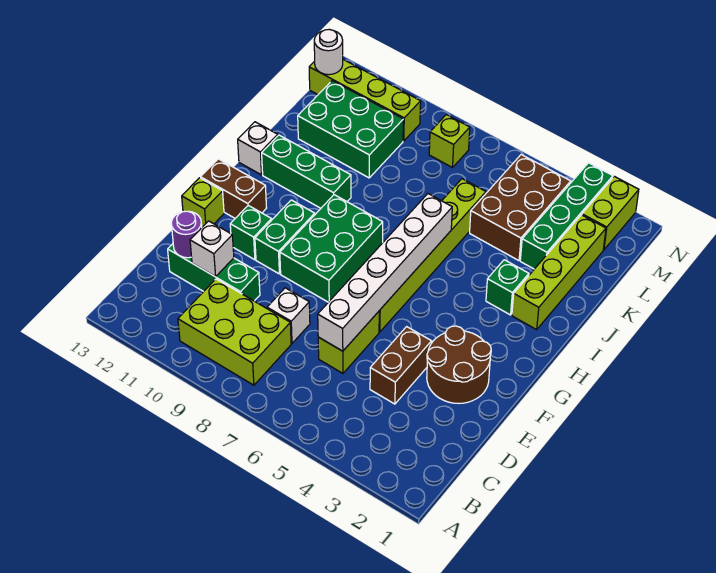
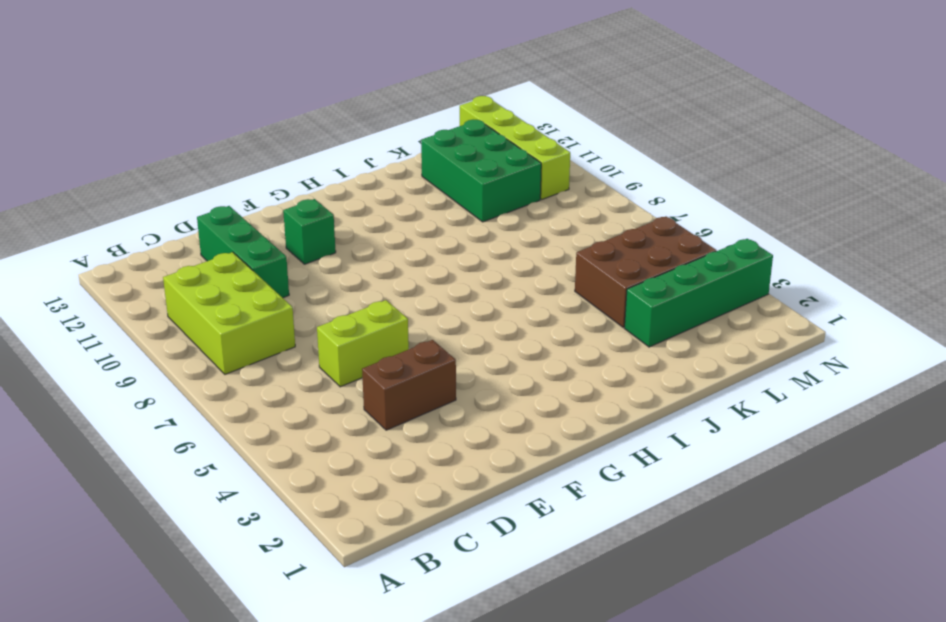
none -> white brick D8 level 1
none -> brown round brick E2:F3 level 1
none -> lime brick F6:K6 level 1

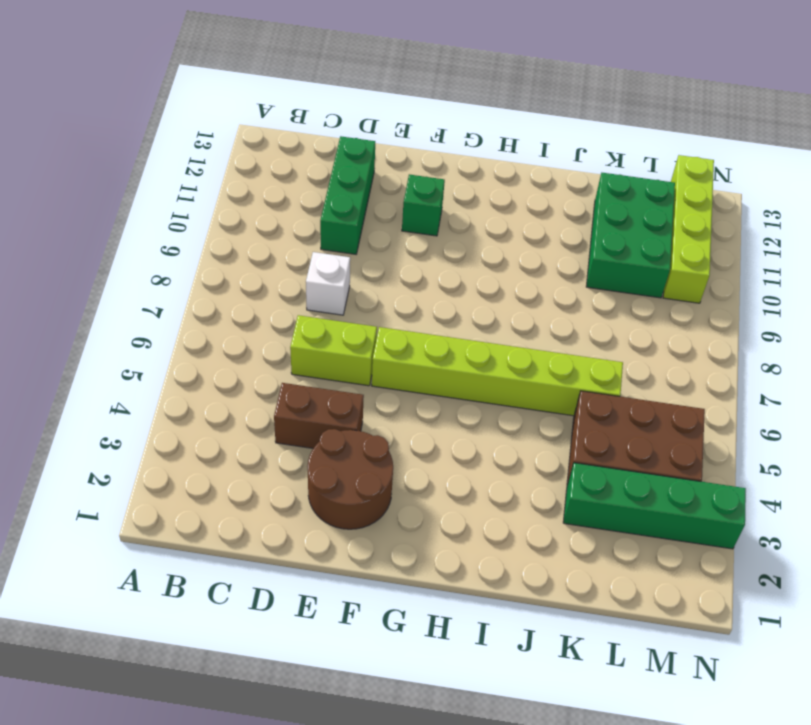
none -> lime brick B8:C10 level 1
none -> green brick F8:H9 level 1
none -> green brick F10:G10 level 1

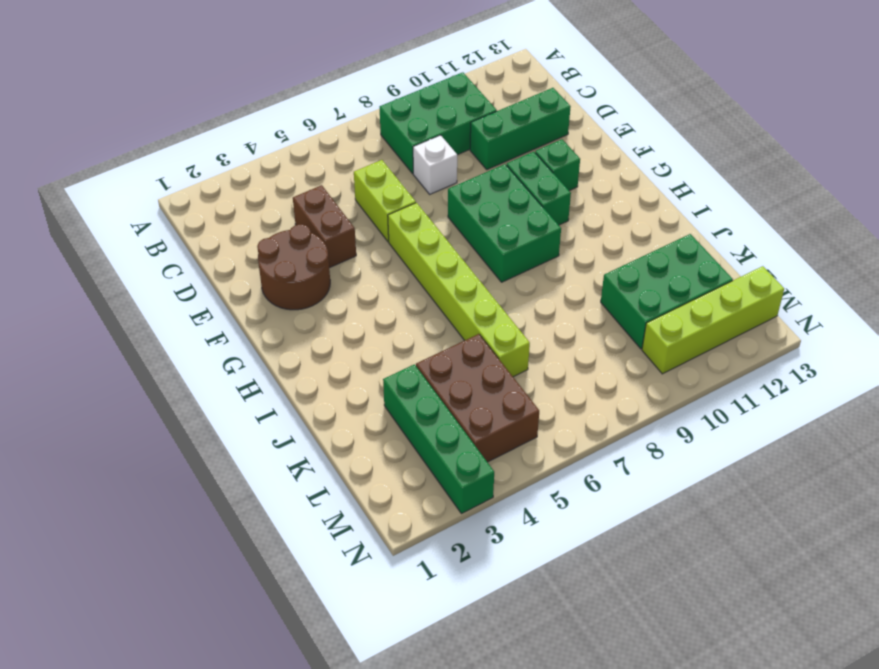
green brick B8:C10 level 1 -> lime brick B8:C10 level 1
none -> lime brick F13 level 1
none -> brown brick G12:G13 level 1
none -> lime brick I2:L2 level 1

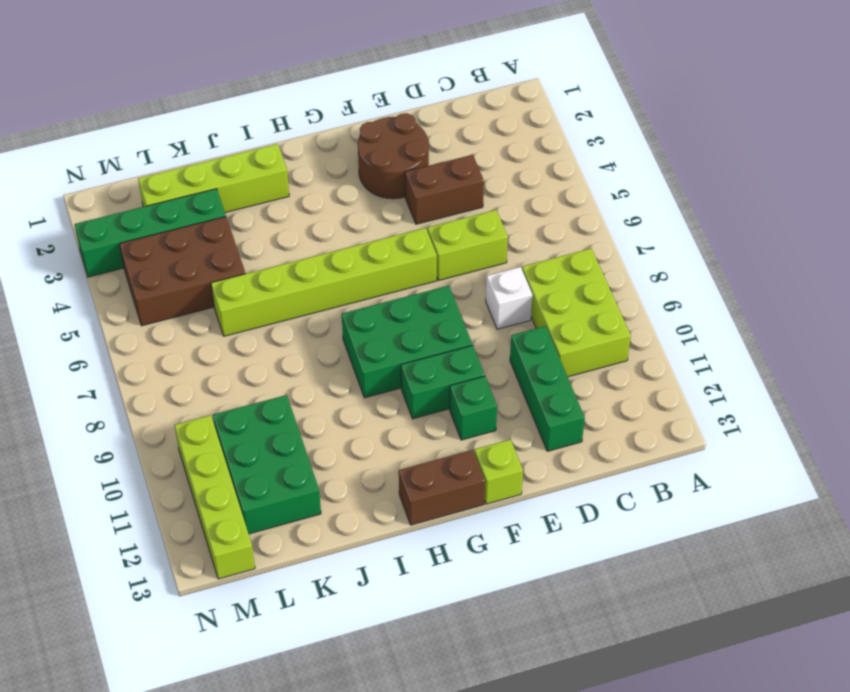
brown brick G13:H13 level 1 -> brown brick G12:G13 level 1
none -> green brick I3 level 1
none -> green brick I10:I12 level 1
none -> white brick I13 level 1

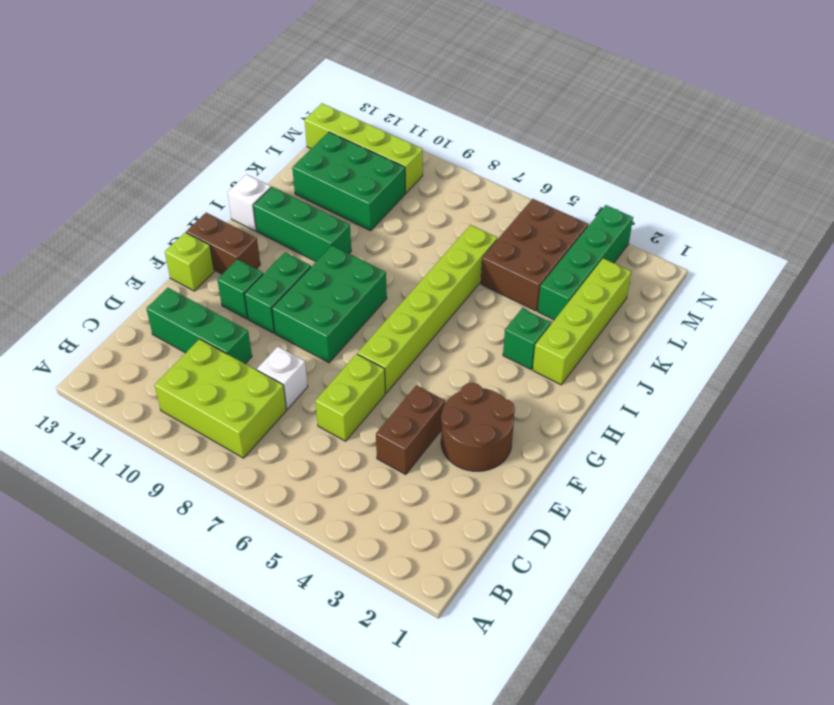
none -> lime brick M2:N2 level 1
none -> lime brick M8 level 1
none -> white brick D6:I6 level 2

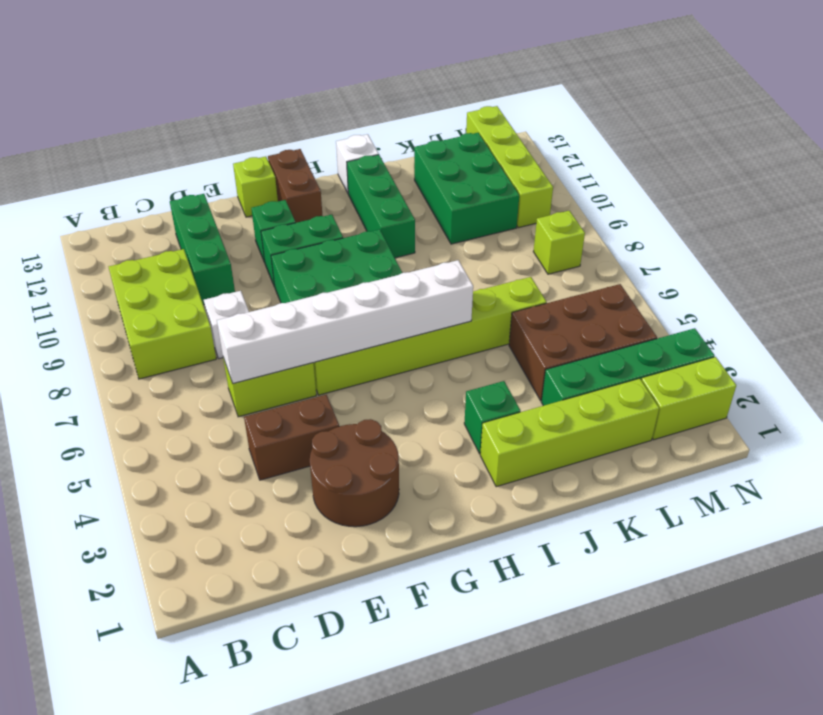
none -> white brick D11 level 2
none -> purple round brick D12 level 2
none -> white round brick M13 level 2

